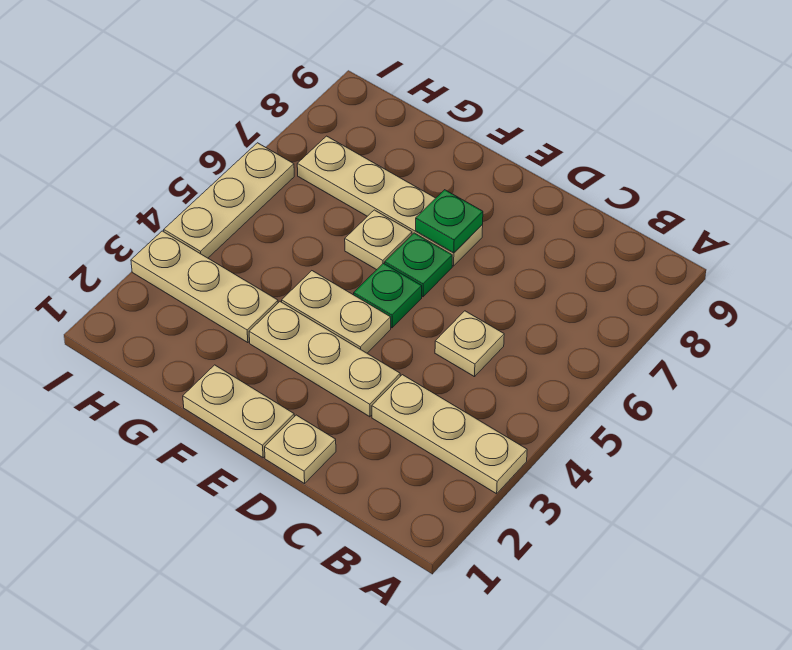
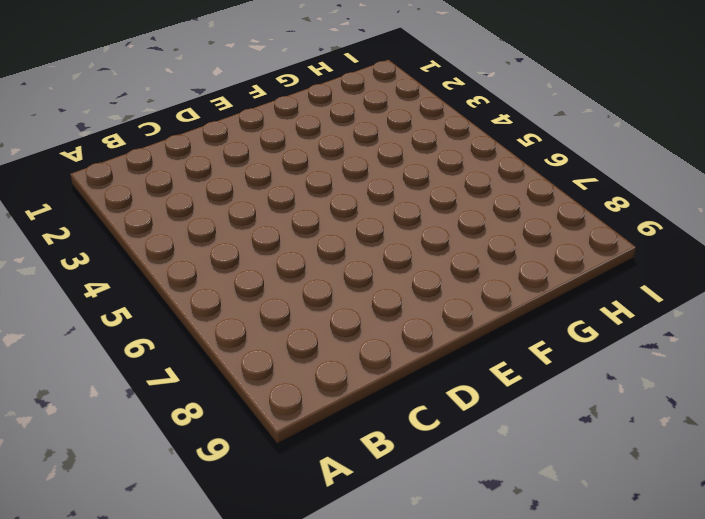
none -> tan plate A3:C3 level 1
none -> tan plate C5 level 1
none -> tan plate D1 level 1

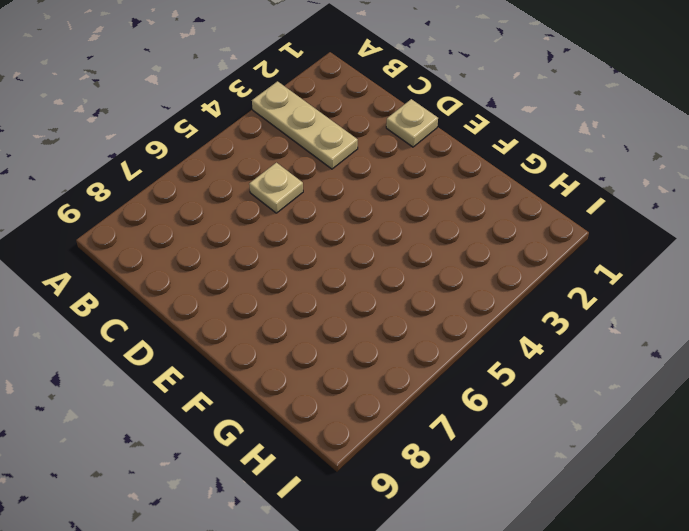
none -> tan plate D3:F3 level 1
none -> tan plate E1:F1 level 1
none -> tan plate E4:F4 level 1

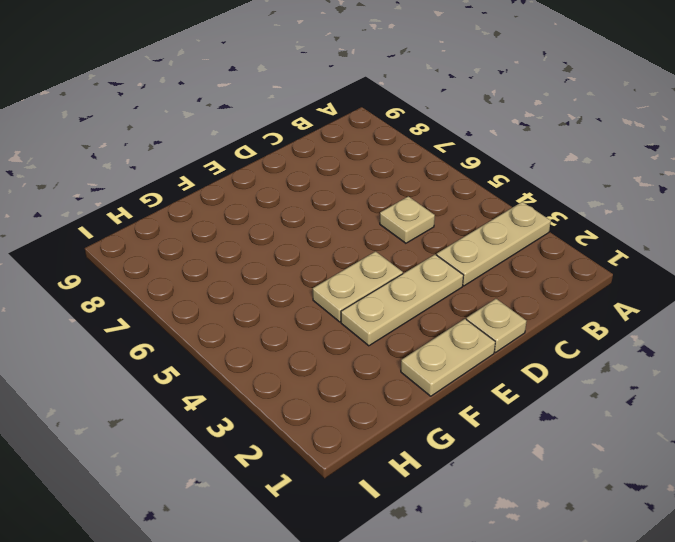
none -> green plate E5 level 1
none -> green plate E6 level 1
none -> tan plate E7:H7 level 1

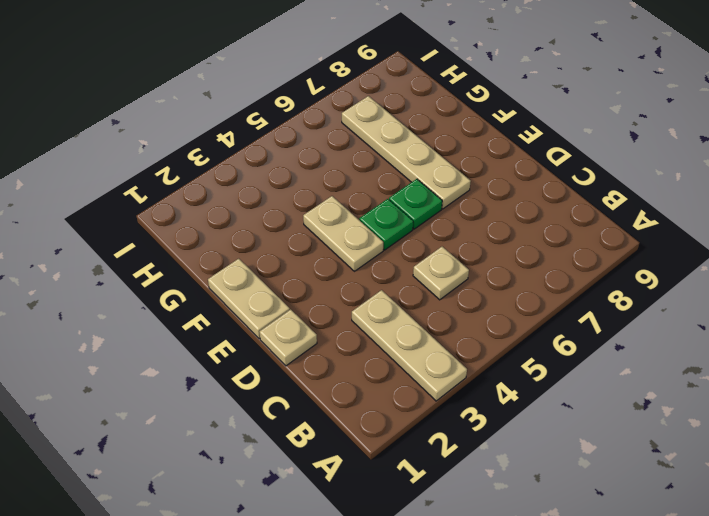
none -> tan plate D3:F3 level 1
none -> tan plate F6 level 1
none -> tan plate G3:I3 level 1

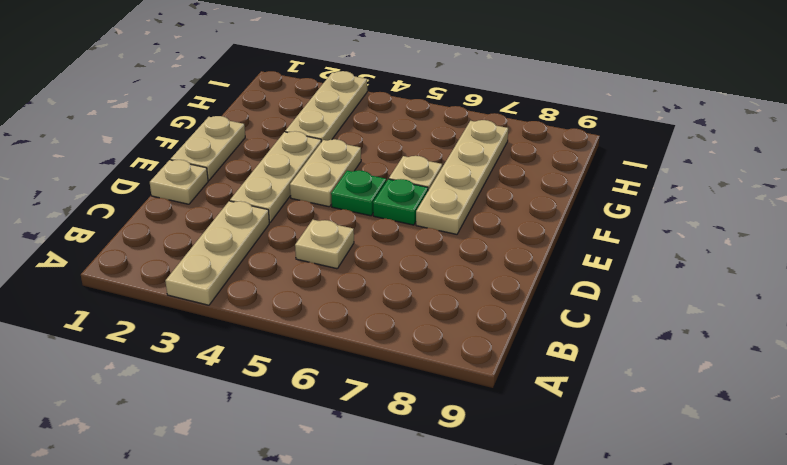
none -> tan plate I4:I6 level 1
none -> green plate E7 level 2

